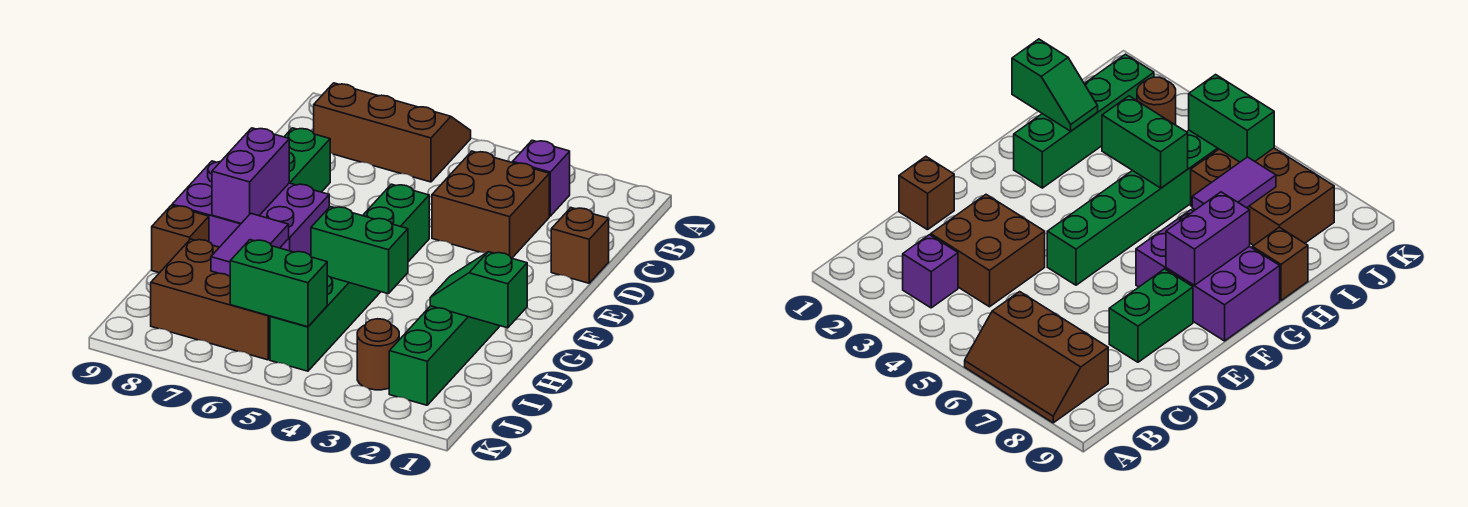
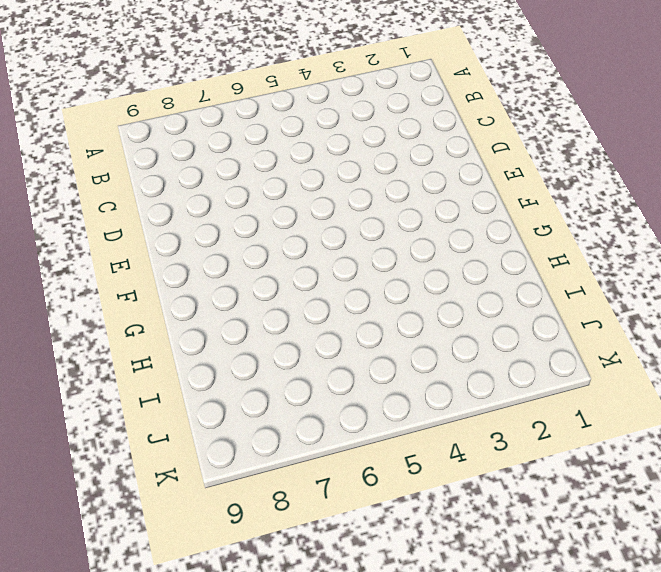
none -> brown slope A6:B8 level 1 top B
none -> purple brick B3 level 1
none -> brown brick C3:D4 level 1

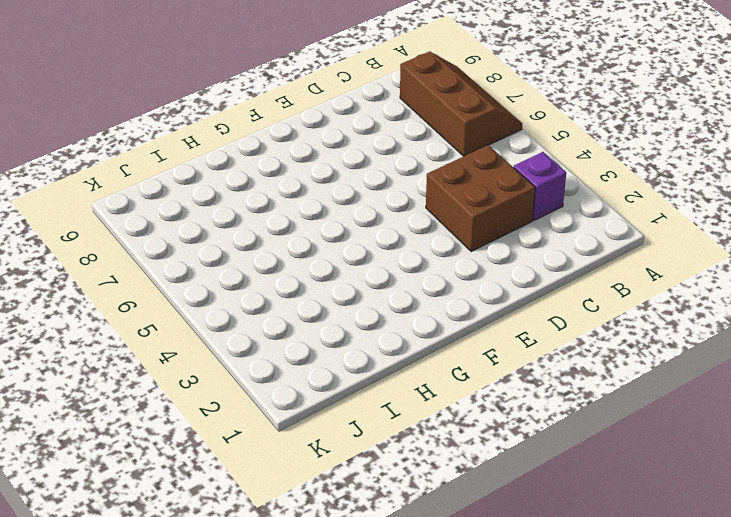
none -> brown brick D1 level 1
none -> green brick D8:E8 level 1
none -> green brick E5:J5 level 1

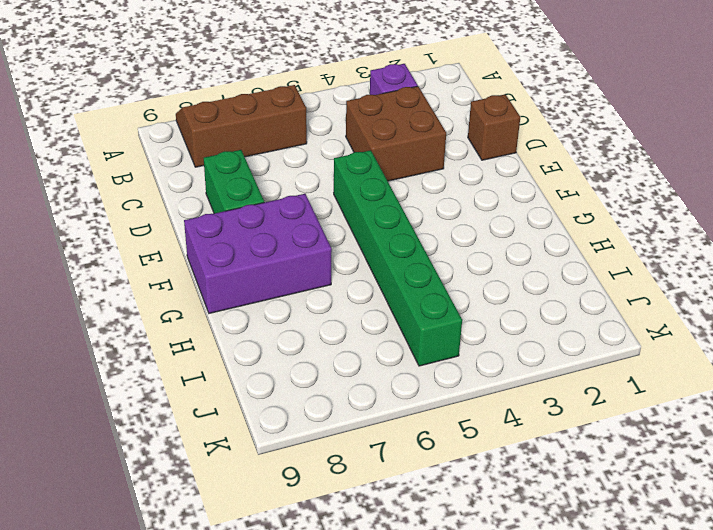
none -> green brick G2:J2 level 1
none -> brown brick H9 level 1
none -> brown brick I6:J8 level 1

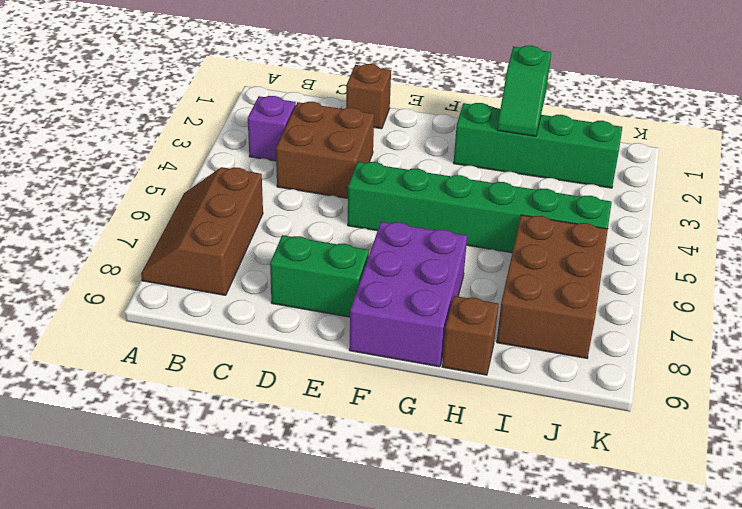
none -> brown round brick J3 level 1
none -> purple brick F8:G8 level 2
none -> green brick H4:H5 level 2

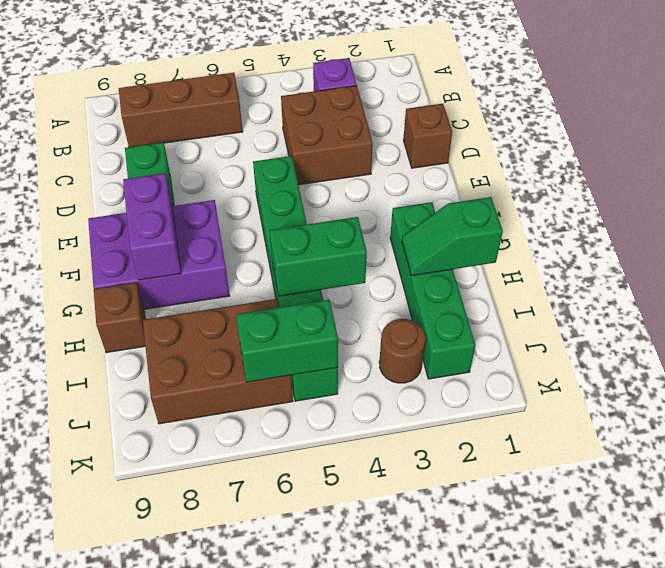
none -> purple tile H7:I7 level 2

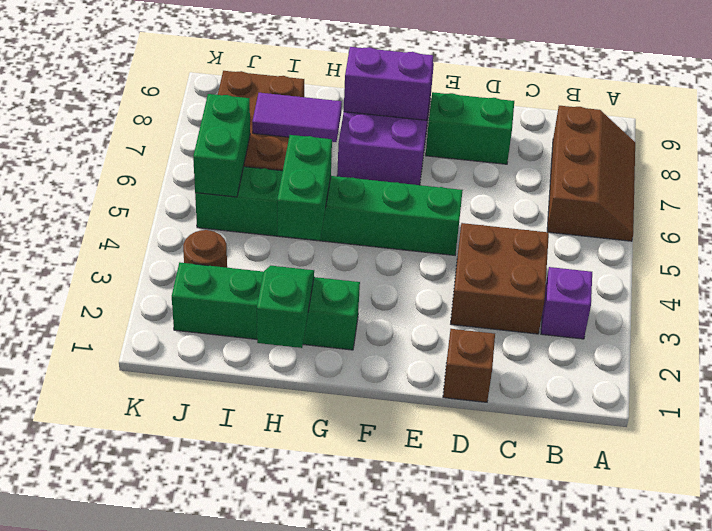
none -> brown brick H9 level 1

